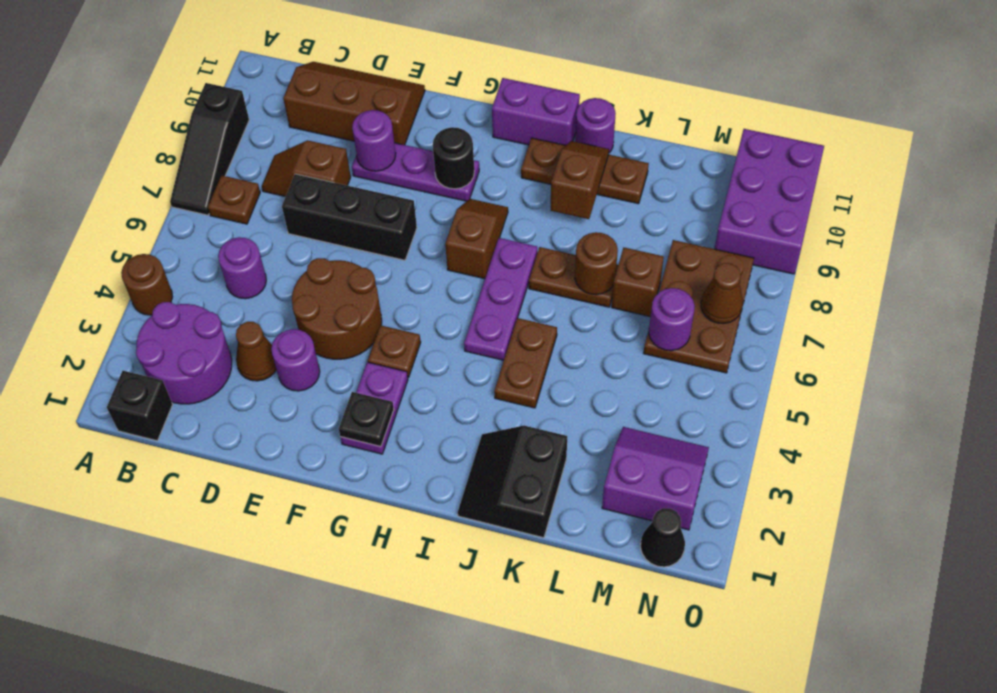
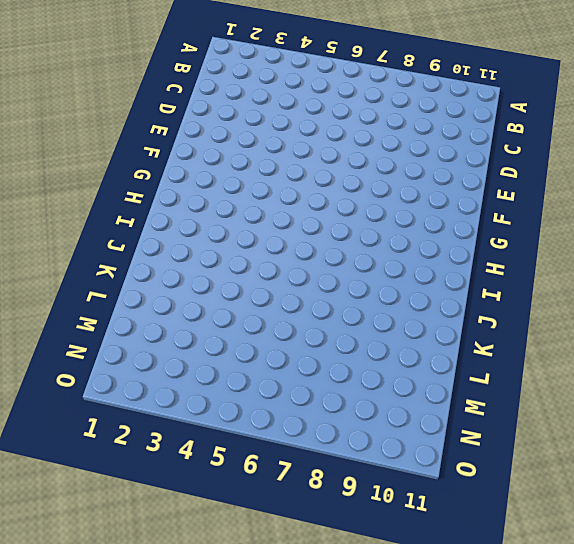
none -> brown round brick A4 level 1
none -> black slope A7:A9 level 1 top 9
none -> black brick B1 level 1
none -> purple round brick B2:C3 level 1

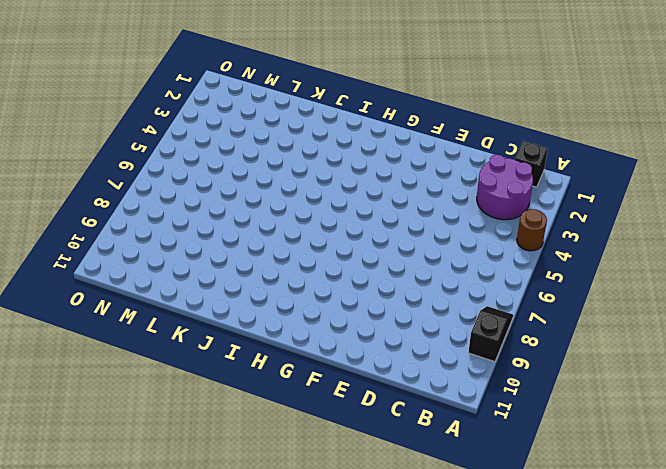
black slope A8:A9 level 1 top 9 -> black slope A7:A9 level 1 top 9
none -> brown plate B7 level 1
none -> purple round brick C5 level 1
none -> brown slope C8:D8 level 1 top D
none -> brown slope C10:E11 level 1 top 10

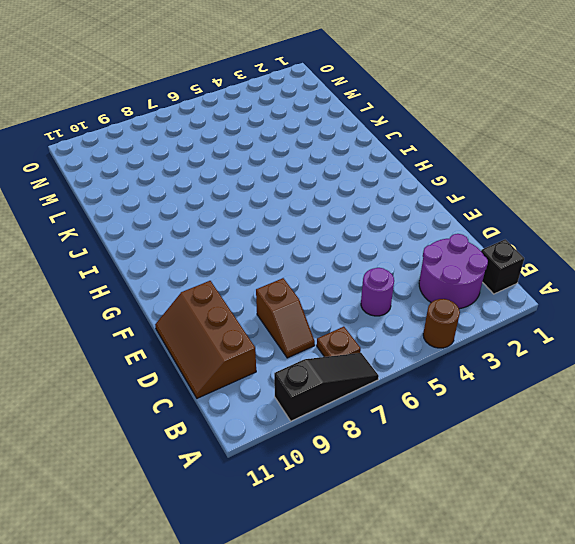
none -> brown cone D3 level 1
none -> black brick D7:F7 level 1
none -> purple round brick E3 level 1
none -> brown round brick E4:F5 level 1

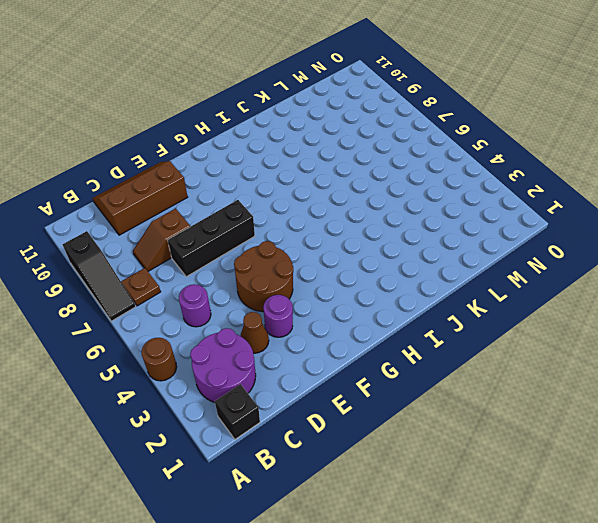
none -> purple plate E9:G9 level 1
none -> purple plate G2:G3 level 1
none -> brown plate G4 level 1
none -> brown slope H7:H8 level 1 top 7

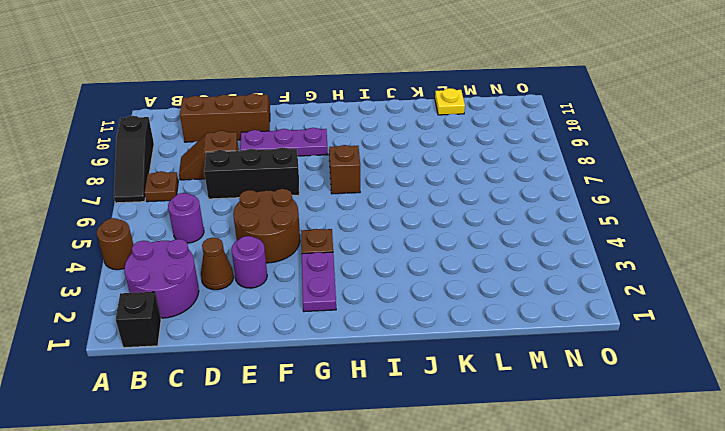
yellow plate L11 level 1 -> none
none -> purple brick H11:I11 level 1
none -> purple plate I5:I7 level 1
none -> brown plate I10:K10 level 1
none -> black slope J1:K2 level 1 top K

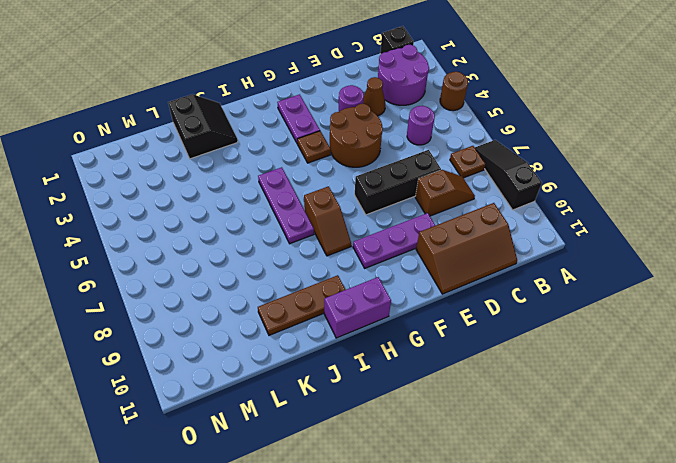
none -> brown plate J4:J5 level 1
none -> brown plate J7:K7 level 1
none -> purple round brick J11 level 1
none -> brown brick L7 level 1

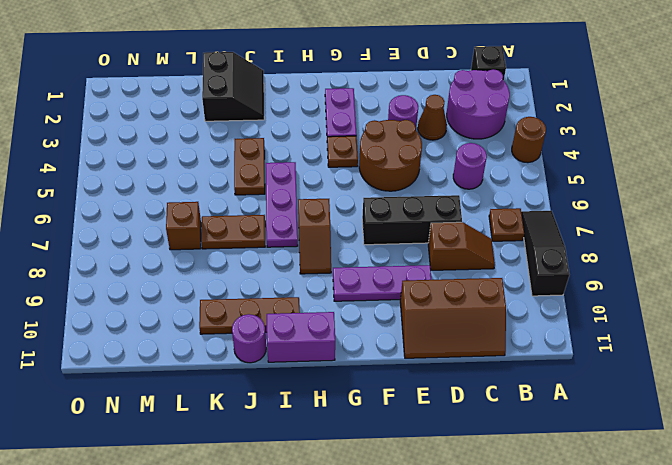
none -> purple slope M2:N3 level 1 top 2
none -> brown plate M6:N8 level 1
none -> black cone N1 level 1
none -> purple brick N9:O11 level 1

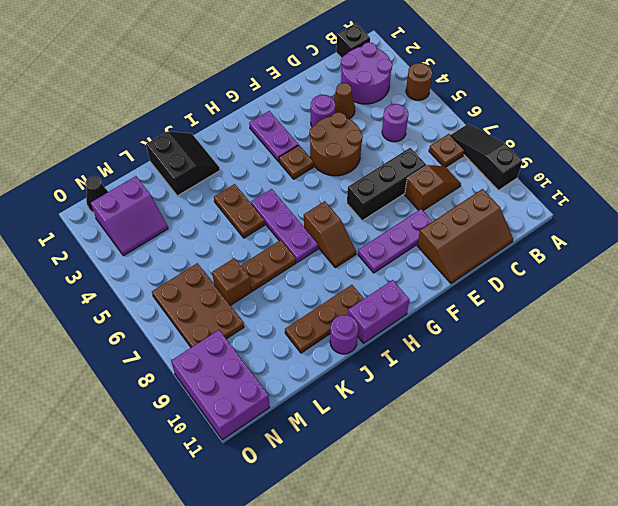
none -> purple round brick E9 level 2
none -> black plate G2 level 2
none -> black round brick G9 level 2
none -> brown slope J9:J10 level 2 top 9

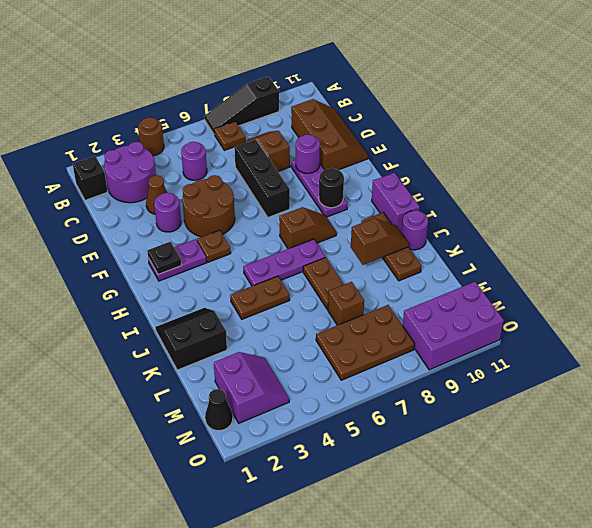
none -> brown round brick K7 level 2
none -> purple round brick M6 level 2
none -> brown cone N7 level 2

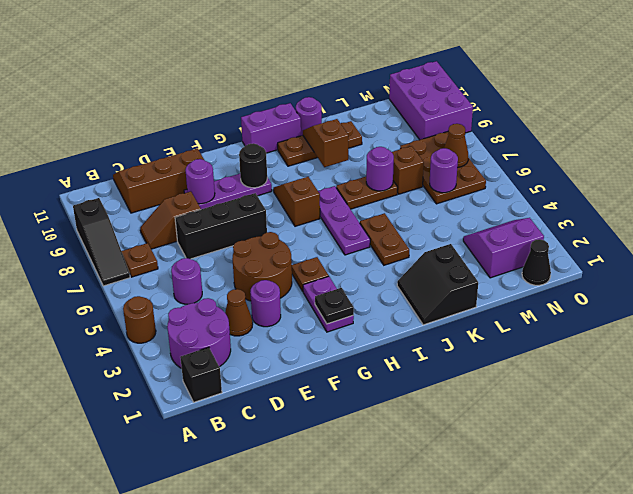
purple round brick K7 level 2 -> brown round brick K7 level 2

